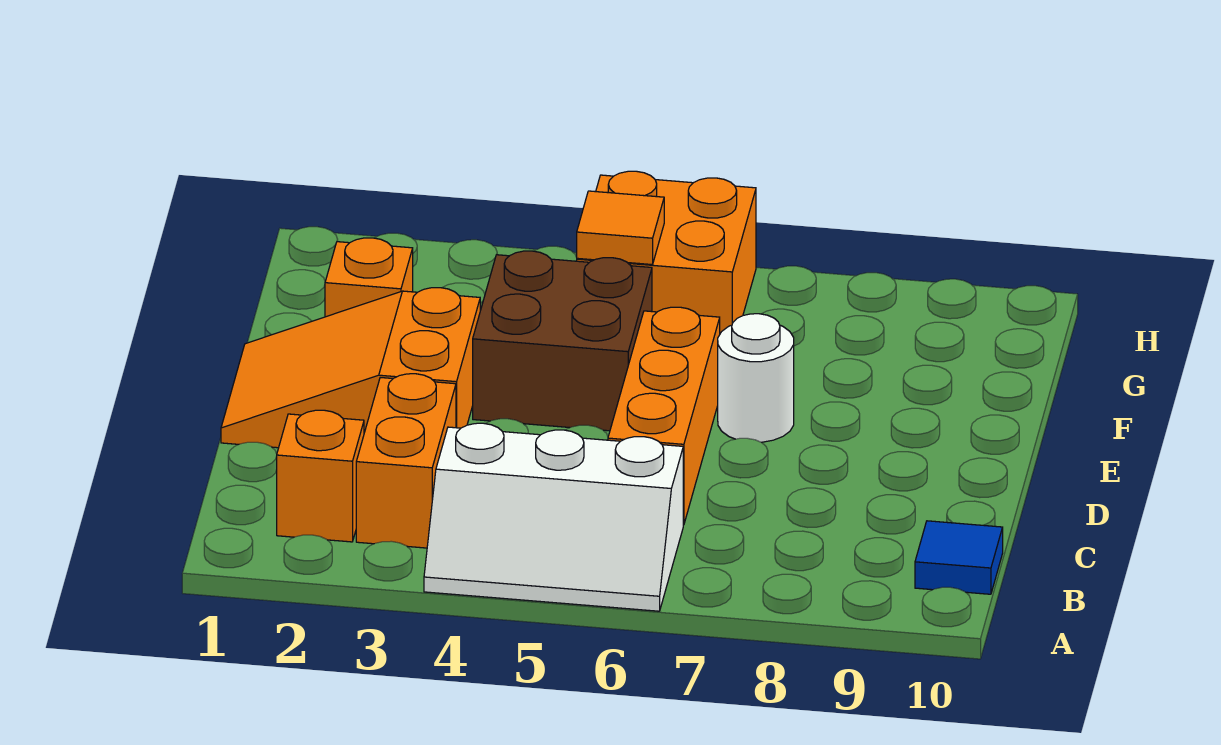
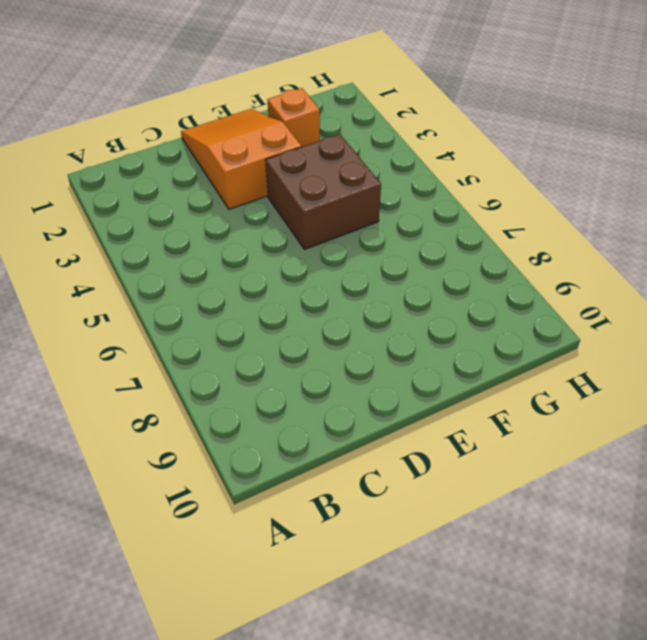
none -> white slope A4:B6 level 1 top B
none -> orange brick B2 level 1

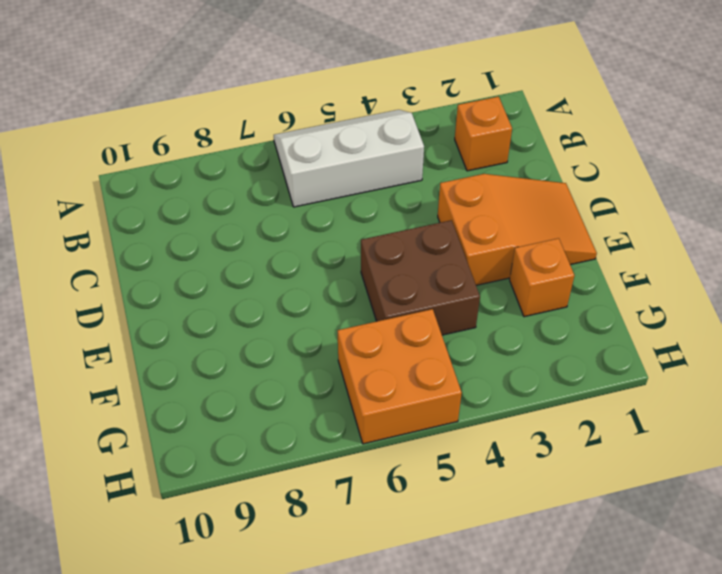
none -> orange brick B3:C3 level 1
none -> blue tile B10 level 1

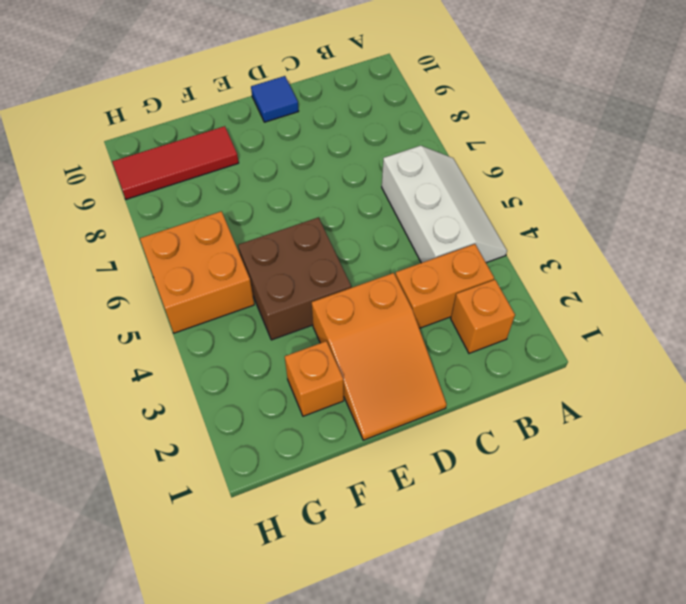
blue tile D10 level 1 -> blue tile B10 level 1
red tile F9:H9 level 1 -> none
none -> orange brick C6:E6 level 1
none -> white round brick E7 level 1

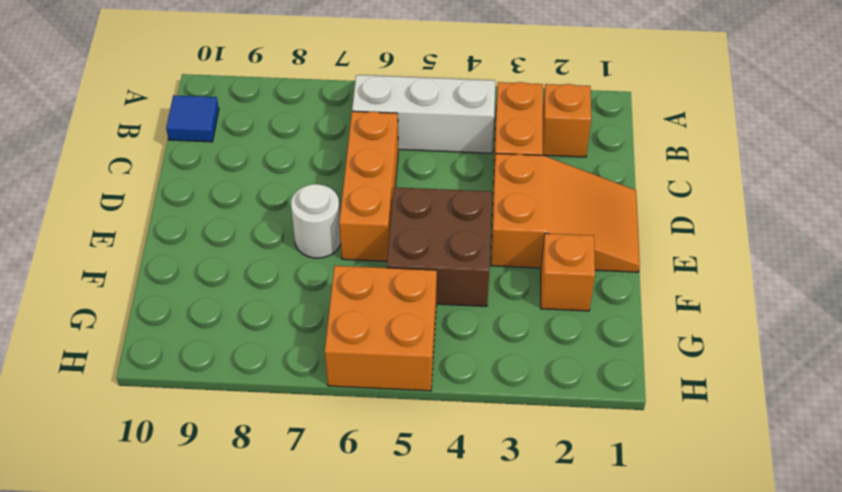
none -> orange tile G5 level 2

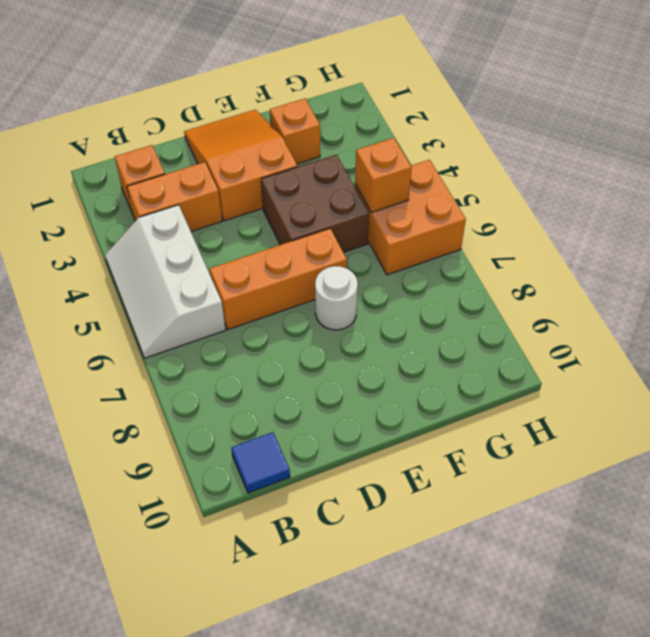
orange brick G5 level 2 -> orange tile G5 level 2

